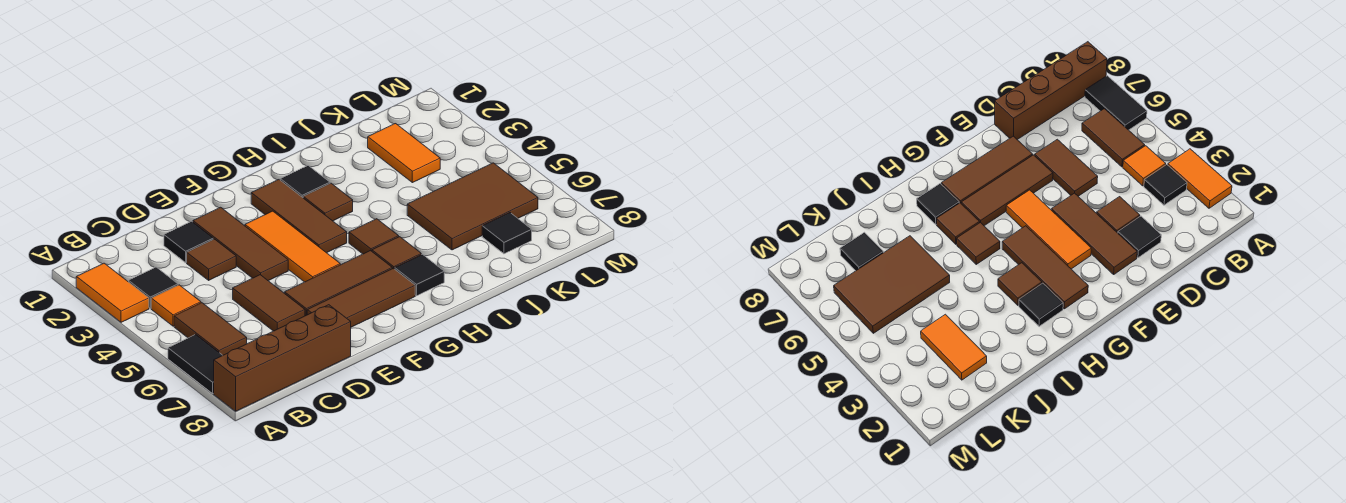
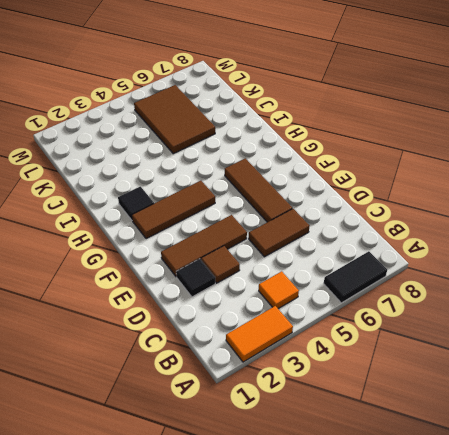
none -> brown brick A8:D8 level 1
none -> black tile B3 level 1
none -> brown tile B5:B6 level 1

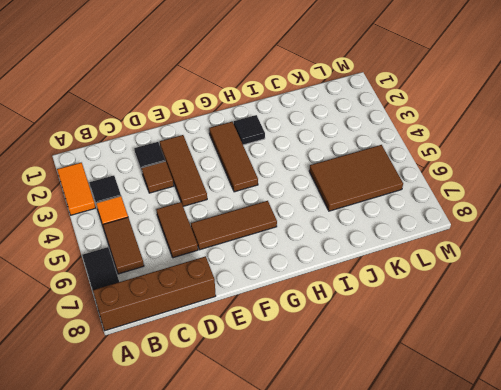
none -> brown tile E7:G7 level 1
none -> orange tile F3:F5 level 1
none -> brown tile H3 level 1

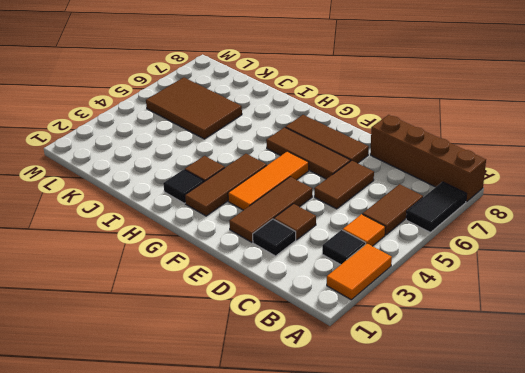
none -> brown tile H5 level 1
none -> brown tile H6 level 1
none -> black tile H7 level 1

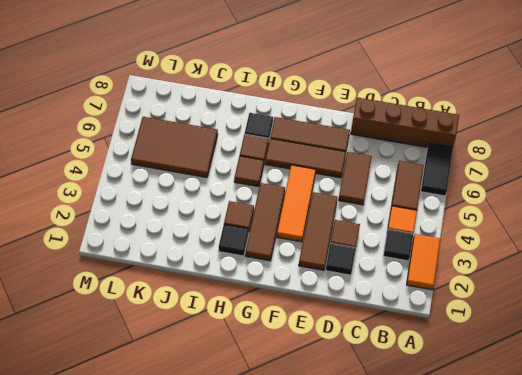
none -> orange tile K2:K3 level 1
none -> black tile K7 level 1

